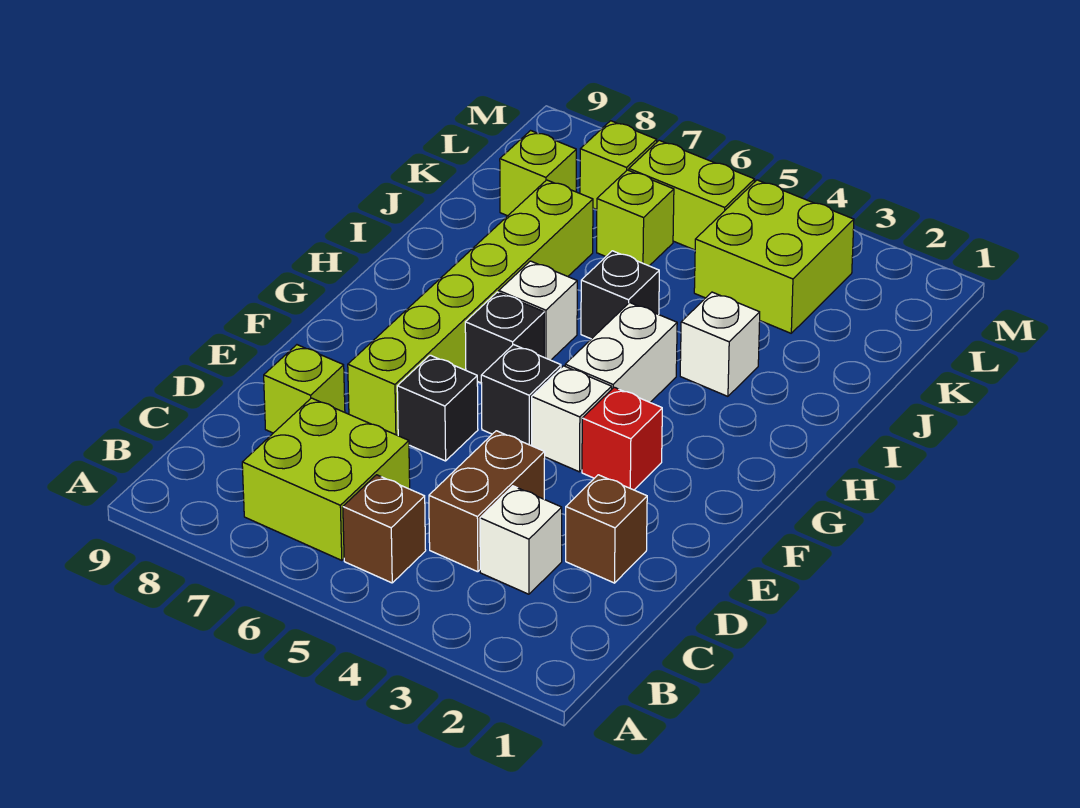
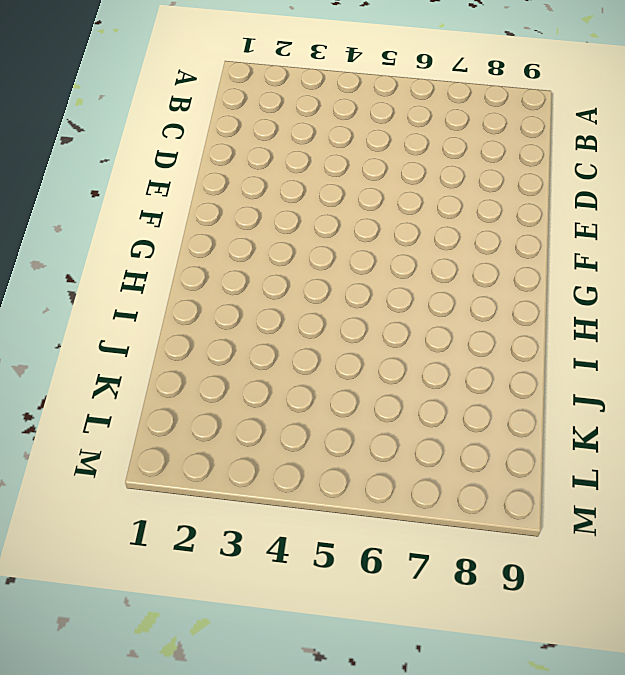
none -> brown brick B5 level 1
none -> lime brick B6:C7 level 1
none -> white brick C3 level 1

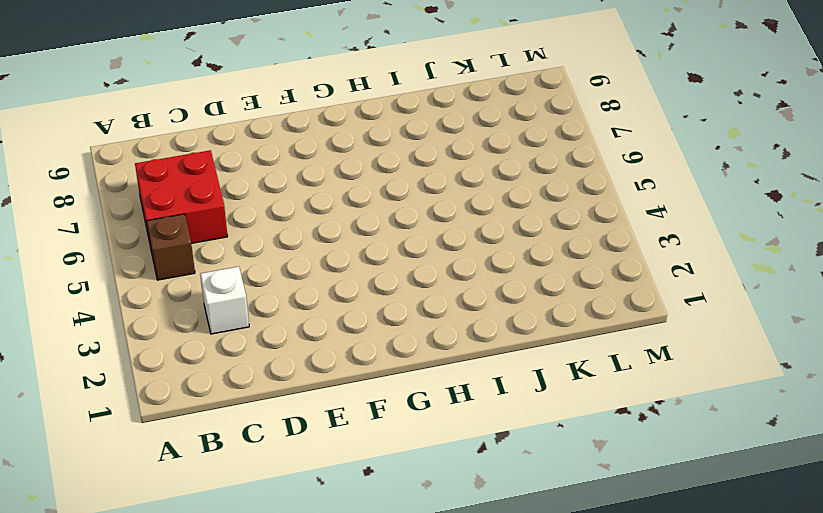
red brick B6:C7 level 1 -> lime brick B6:C7 level 1
none -> brown brick C4:D4 level 1
none -> brown brick D2 level 1
none -> lime brick D8 level 1

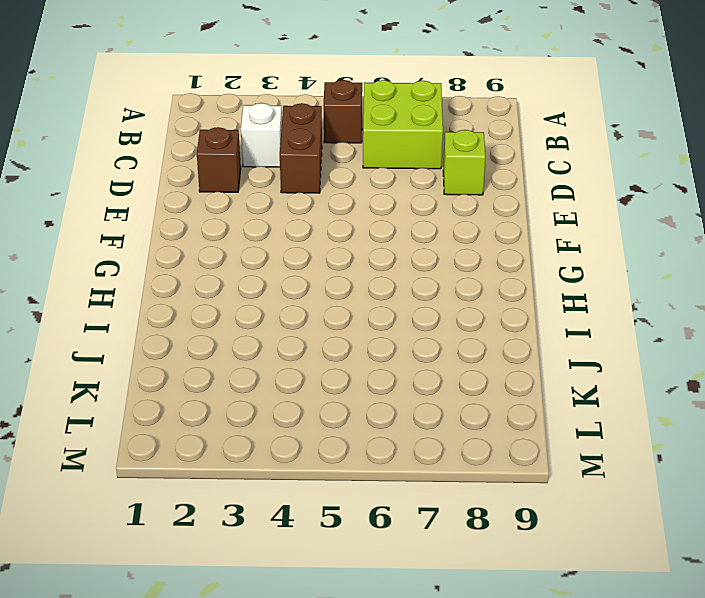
none -> black brick E6 level 1
none -> lime brick E7:J7 level 1
none -> red brick F3 level 1

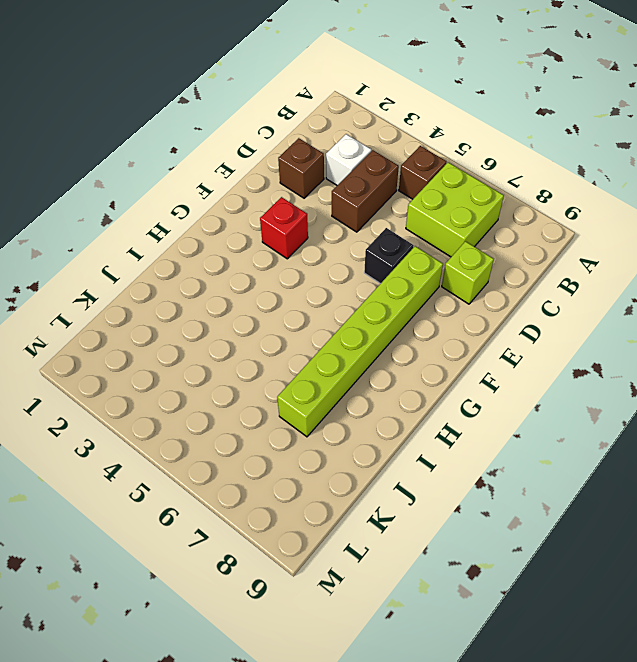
none -> white brick F4 level 1
none -> black brick F5 level 1
none -> white brick G4:H4 level 1

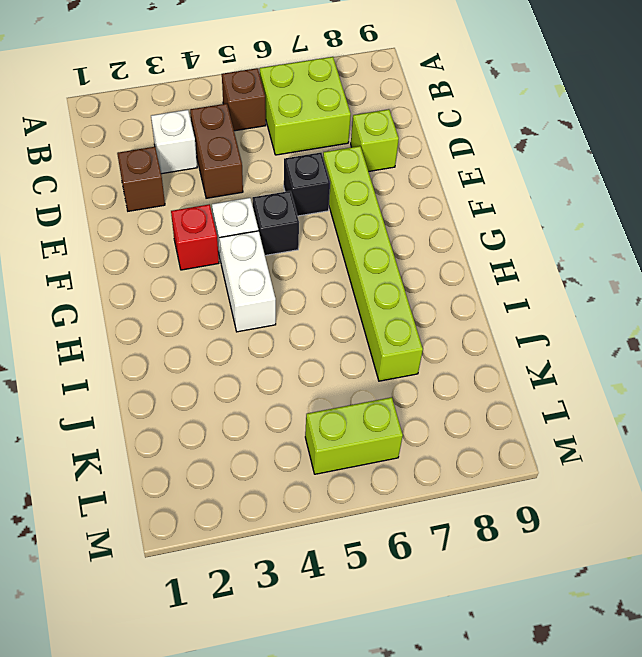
none -> black brick G6 level 1
none -> white brick H6 level 1
none -> white brick I3 level 1

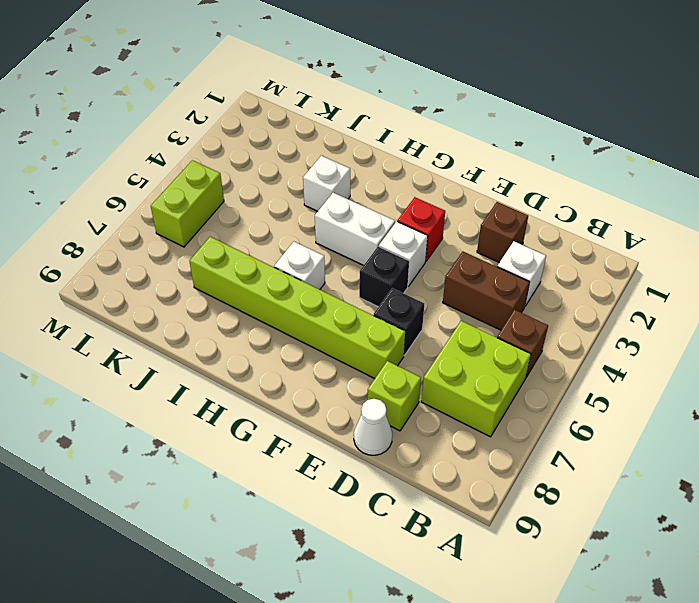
white cone D9 level 1 -> none
none -> black brick G6 level 1
none -> black brick I5 level 1
none -> lime brick K3:L4 level 1

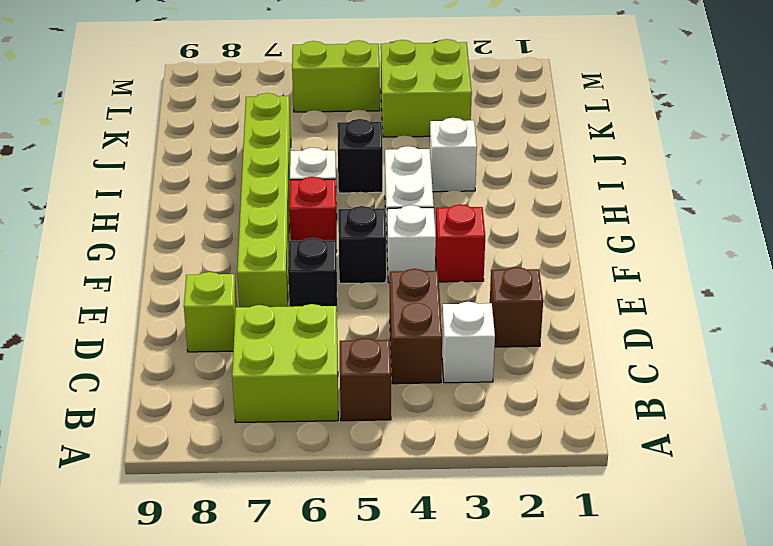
red brick G6 level 1 -> black brick G6 level 1
none -> lime brick K6 level 1
none -> lime brick K8 level 1
none -> lime brick L7 level 1

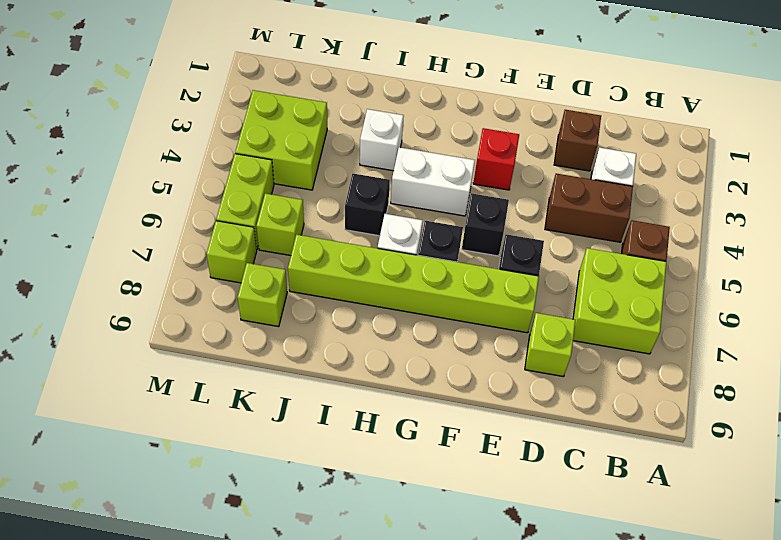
none -> white brick F4 level 1

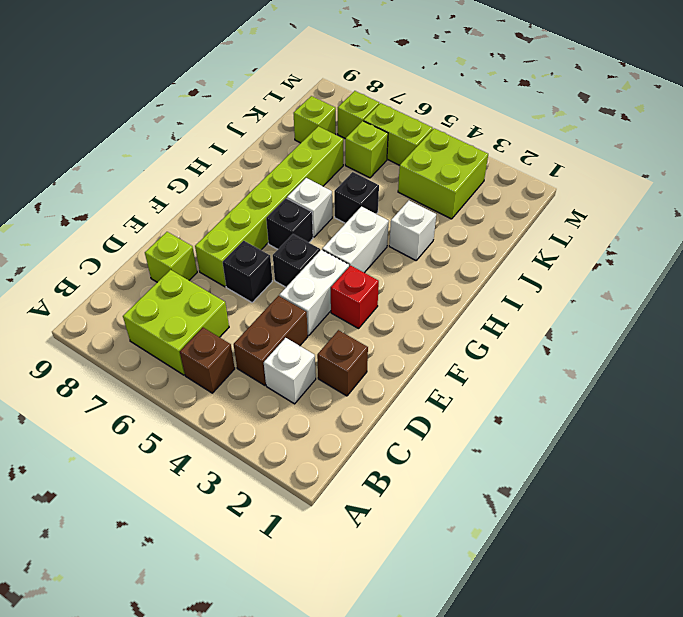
white brick E4:F4 level 1 -> white brick F4 level 1

